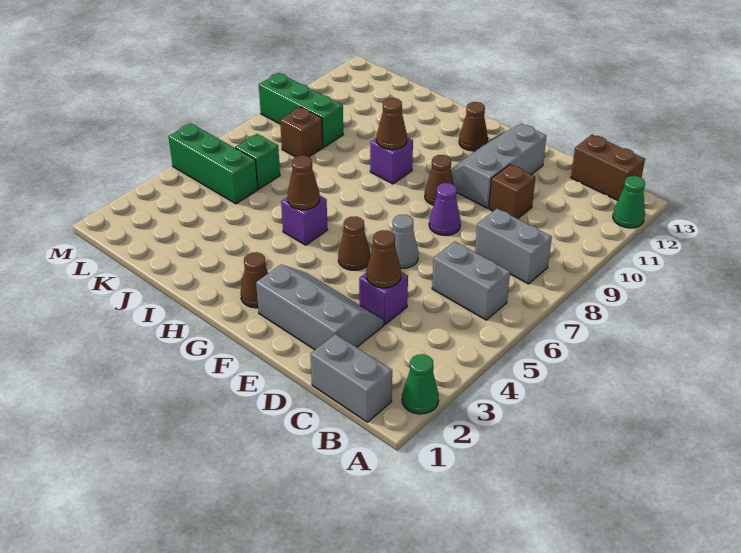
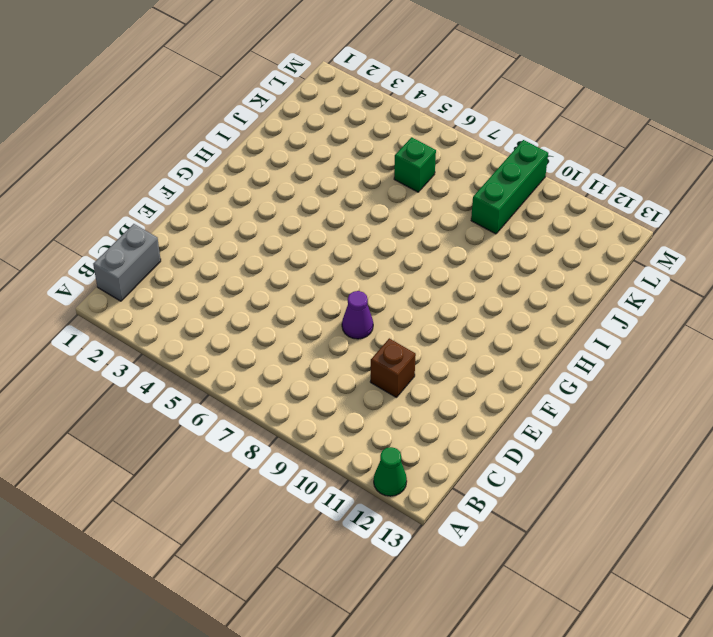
none -> green cone A2 level 1
none -> grey brick B6:C6 level 1
none -> grey brick B8:C8 level 1

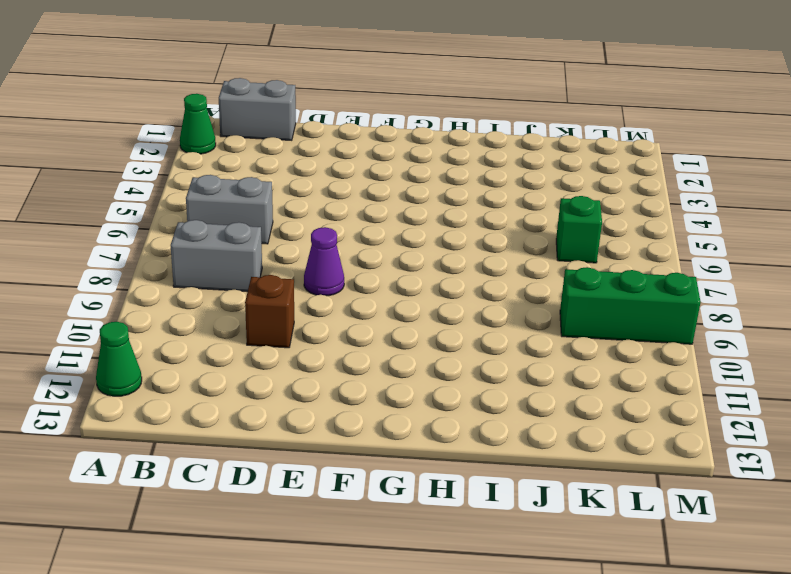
none -> brown brick B13:C13 level 1
none -> grey slope D2:F3 level 1 top 2
none -> purple brick D4 level 1

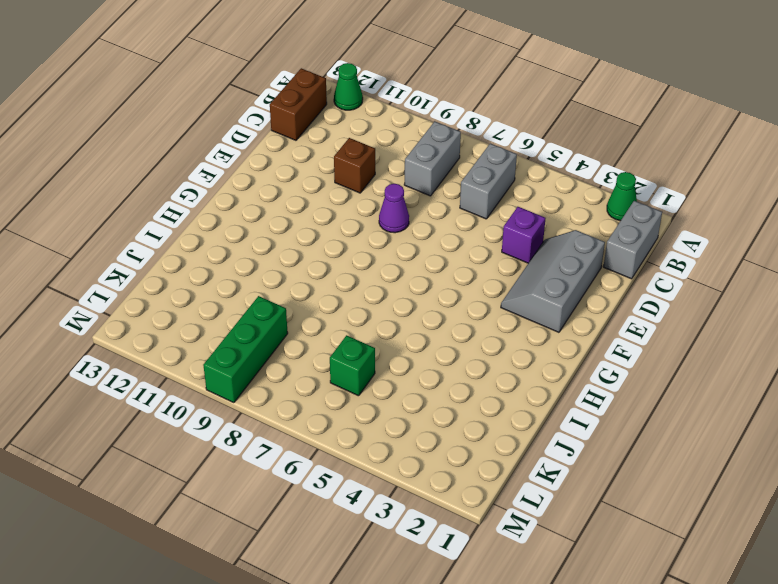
none -> grey cone E6 level 1
none -> grey slope E10:F12 level 1 top E
none -> brown cone F5 level 1

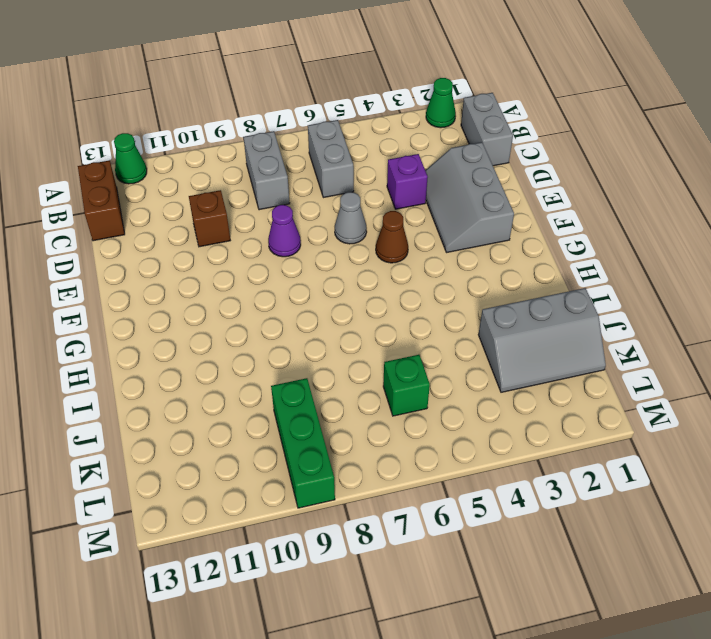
grey slope J1:K3 level 1 top J -> grey slope E10:F12 level 1 top E
none -> brown cone F9 level 1
none -> brown cone G2 level 1
none -> brown cone G12 level 1

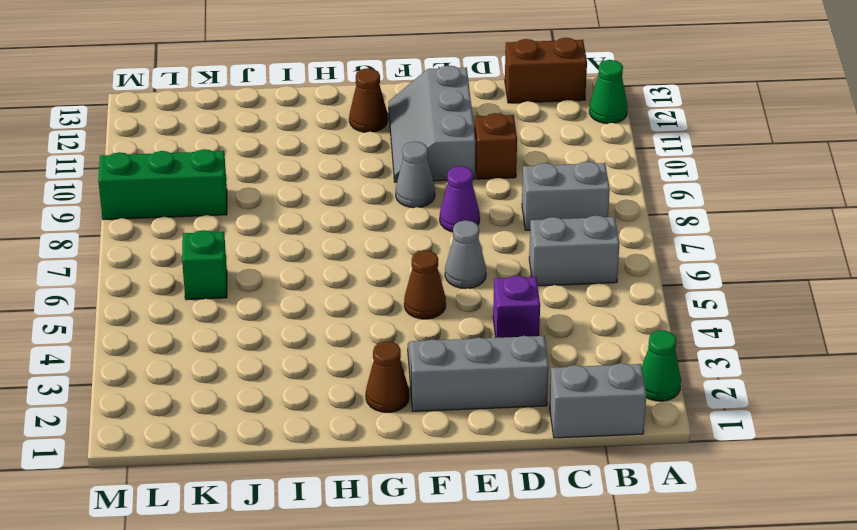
grey cone F9 level 1 -> brown cone F9 level 1
none -> purple brick H5 level 1
none -> purple brick H9 level 1
none -> green brick K5:M5 level 1

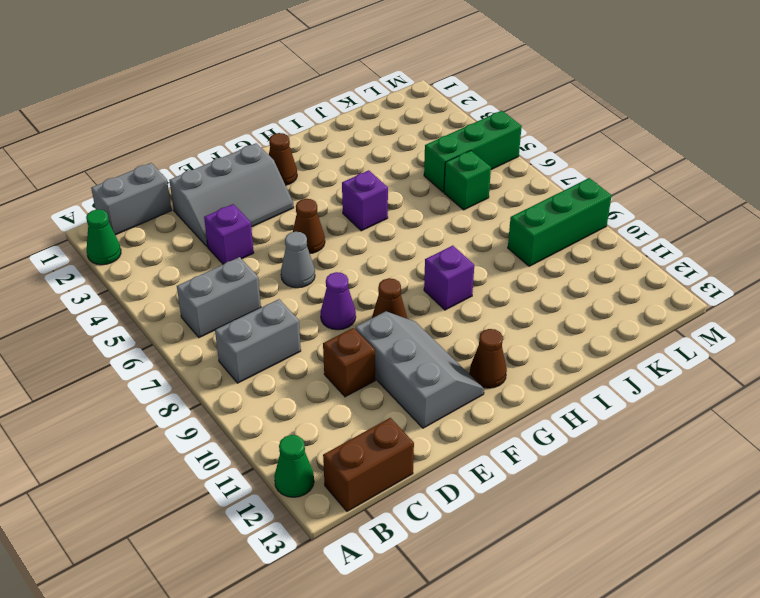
none -> brown brick K8 level 1
none -> brown cone D4 level 2
none -> brown cone H5 level 2

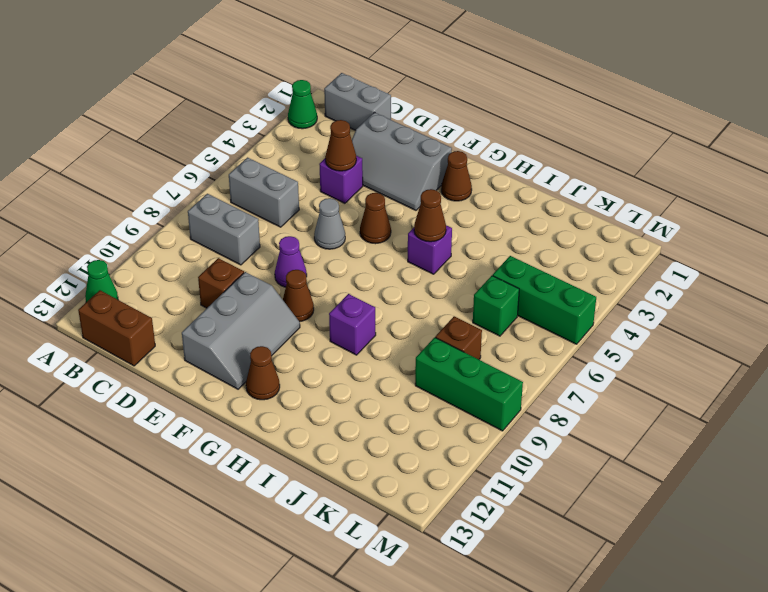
none -> brown cone H9 level 2

